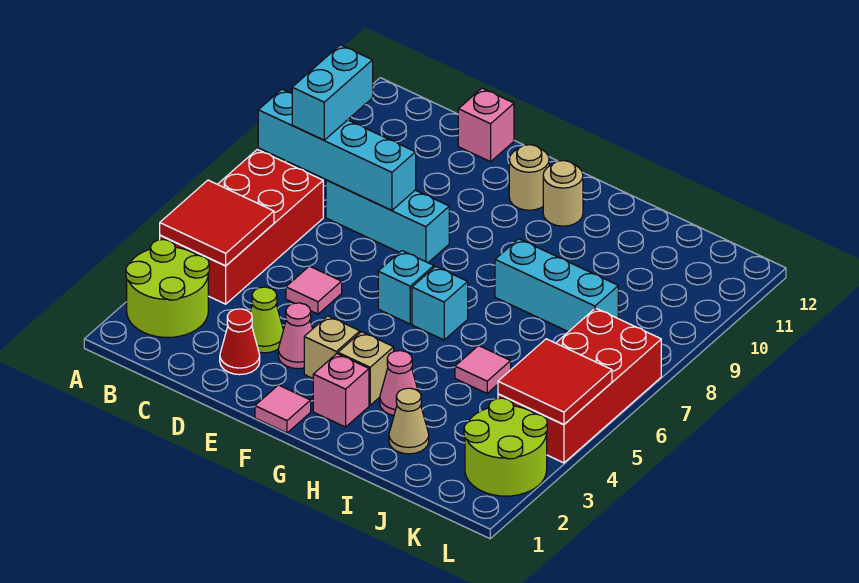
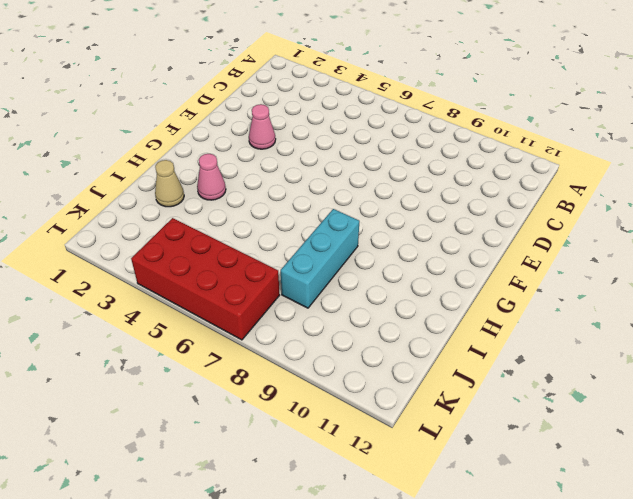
none -> lime round brick A2:B3 level 1
none -> red brick A4:B7 level 1
none -> cyan brick C8:E8 level 1

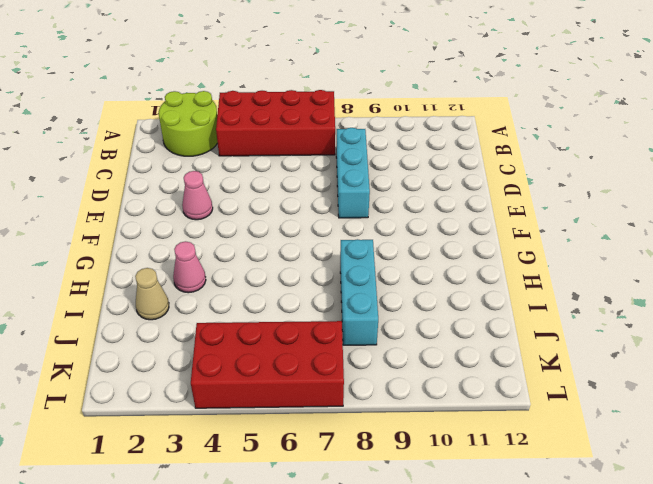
none -> red cone D2 level 1
none -> lime cone D3 level 1
none -> pink tile D5 level 1

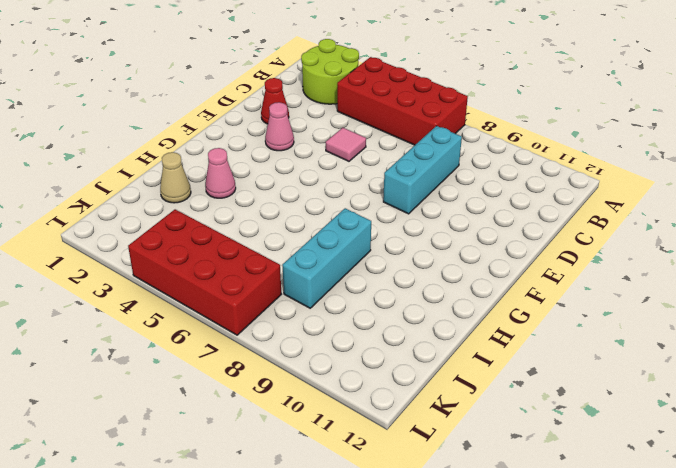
none -> lime cone D3 level 1
none -> pink brick D12 level 1
none -> pink tile F1 level 1

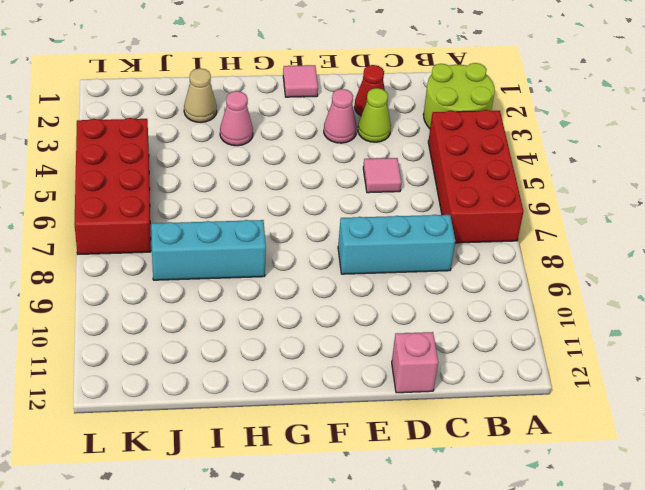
none -> tan brick F3 level 1
none -> cyan brick F6 level 1
none -> tan round brick F11 level 1

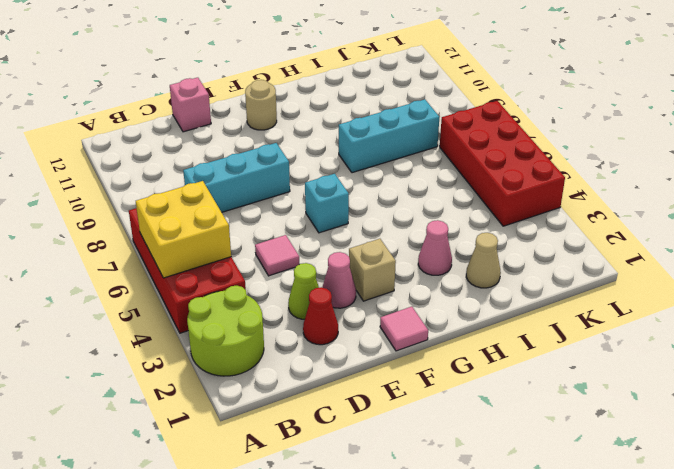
yellow brick A5:B6 level 2 -> red tile A4:B5 level 2
none -> pink brick G2 level 1
none -> tan brick G3 level 1
none -> cyan brick G6 level 1

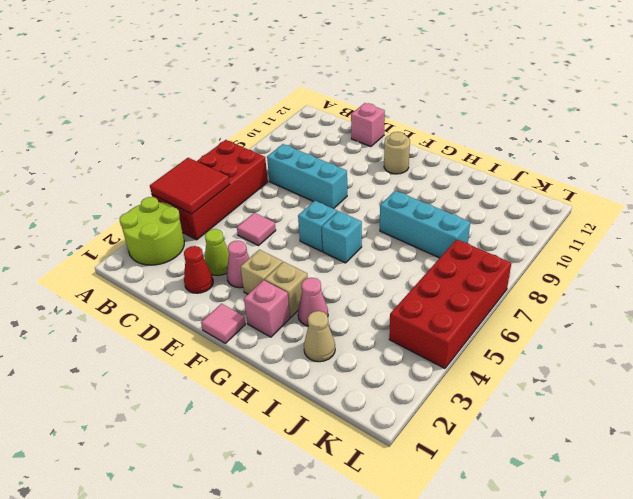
none -> tan round brick G11 level 1
none -> pink tile I5 level 1
none -> lime round brick K2:L3 level 1

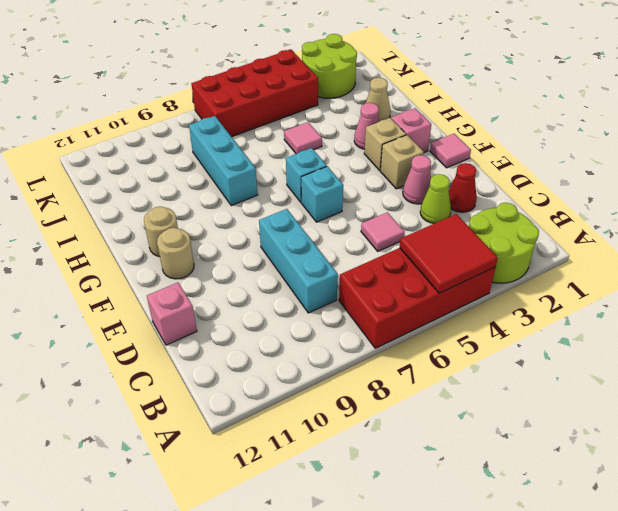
none -> cyan brick A8:D8 level 2
none -> red tile K4:L5 level 2
none -> cyan brick B8:B9 level 3

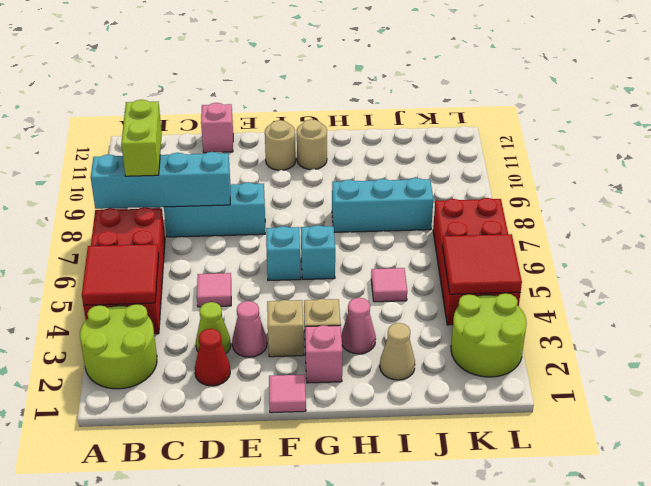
lime brick B8:B9 level 3 -> cyan brick B8:B9 level 3

